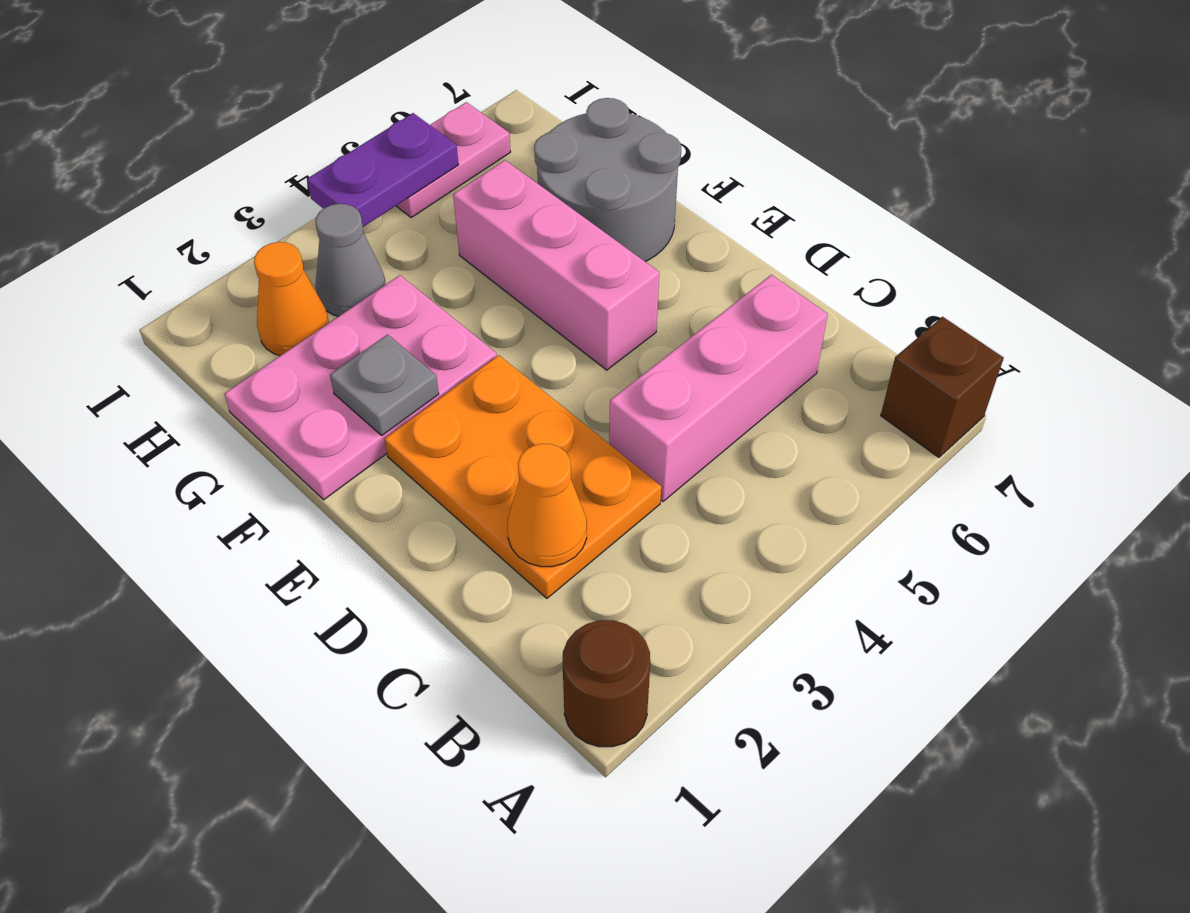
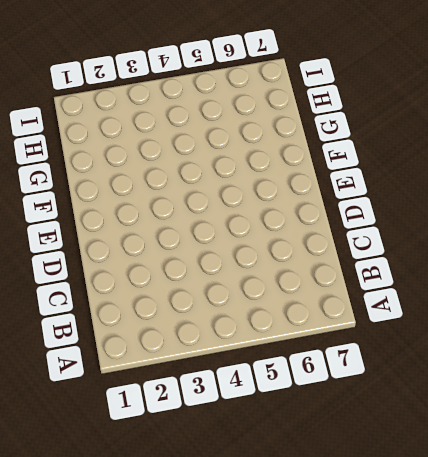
none -> brown round brick A1 level 1
none -> brown brick A7 level 1
none -> orange plate C2:E3 level 1

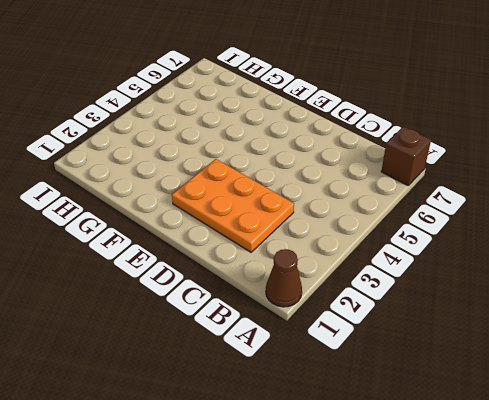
brown cone A1 level 1 -> brown round brick A1 level 1
none -> pink brick C4:C6 level 1
none -> pink brick E5:G5 level 1
none -> pink plate F1:G3 level 1

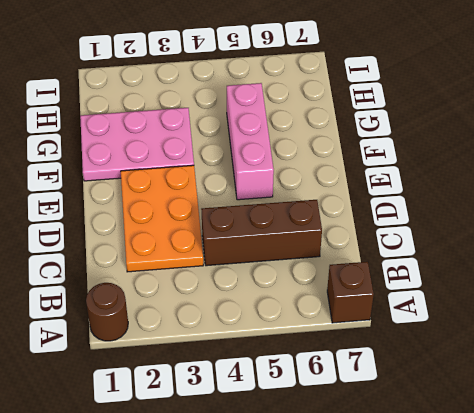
brown brick C4:C6 level 1 -> pink brick C4:C6 level 1
none -> grey round brick F6:G7 level 1
none -> orange cone H2 level 1
none -> grey cone H3 level 1

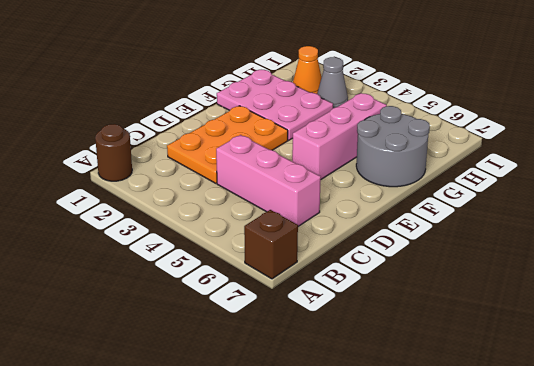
none -> pink plate I5:I6 level 1
none -> orange cone C2 level 2
none -> grey plate F2 level 2

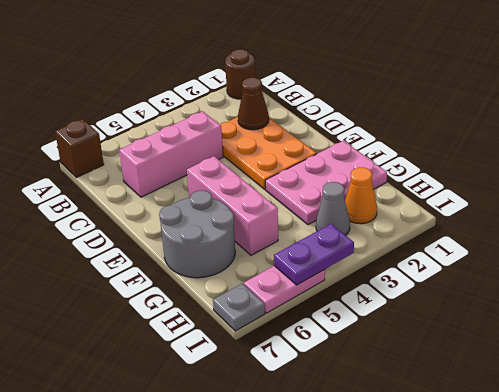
brown cone C2 level 2 -> orange cone C2 level 2
grey plate I7 level 1 -> grey plate F2 level 2

